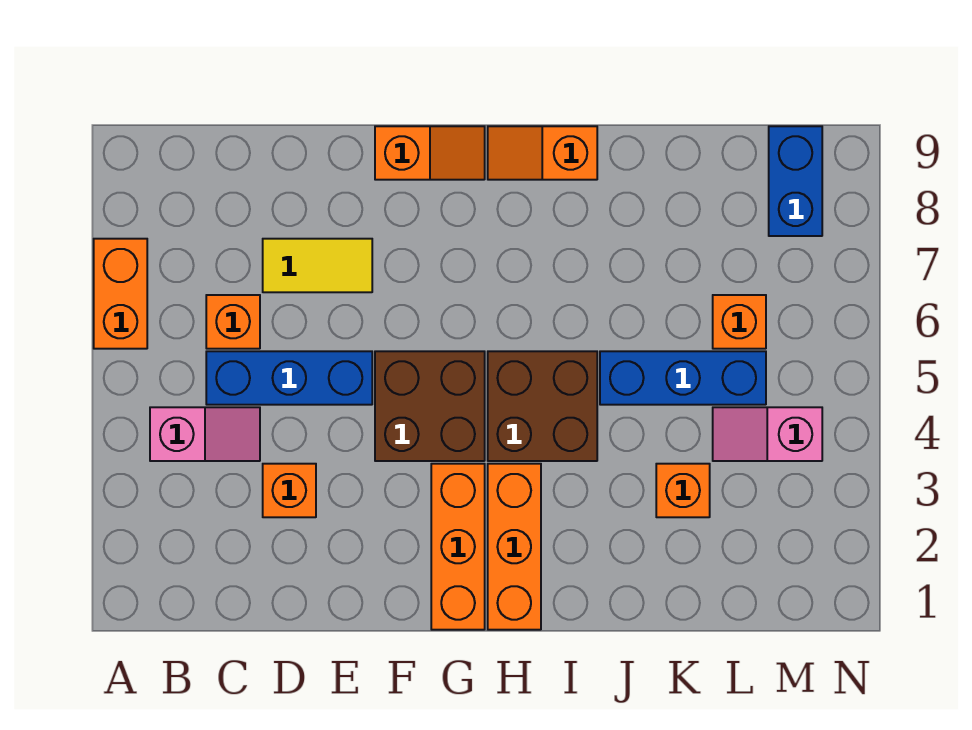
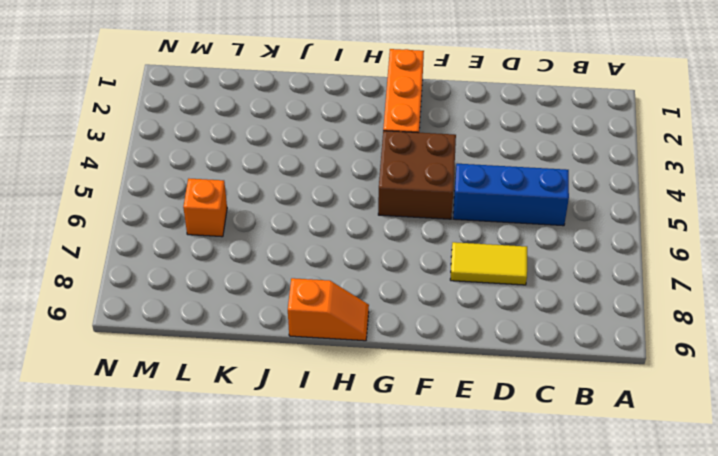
none -> orange brick A6:A7 level 1
none -> pink slope B4:C4 level 1 top B
none -> orange brick C6 level 1

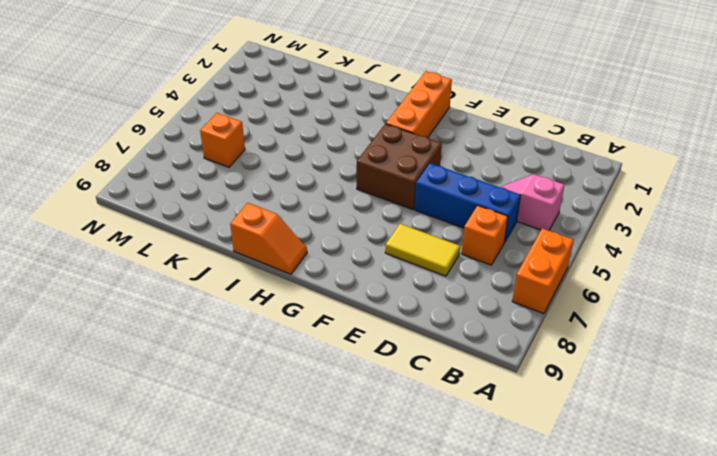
none -> orange brick D3 level 1
none -> orange slope F9:G9 level 1 top F
none -> orange brick H1:H3 level 1

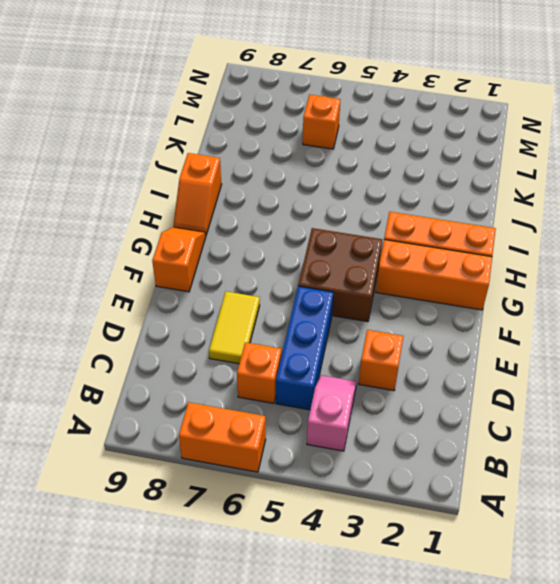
none -> brown brick H4:I5 level 1
none -> blue brick J5:L5 level 1
none -> orange brick K3 level 1

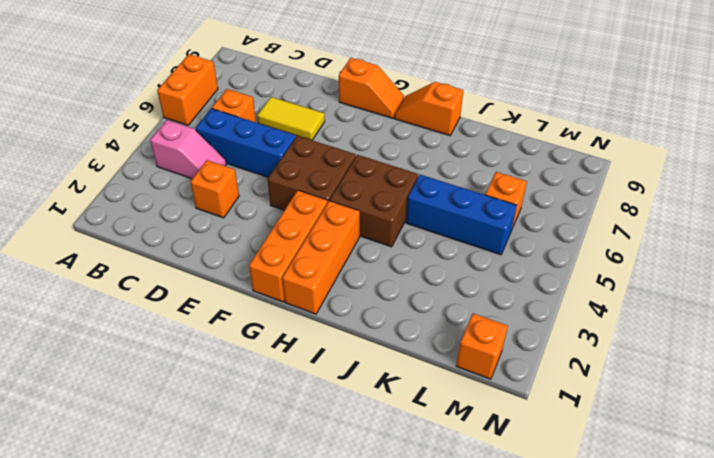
orange brick M1 level 1 -> orange brick K3 level 1
none -> pink slope L4:M4 level 1 top M
none -> blue brick M8:M9 level 1

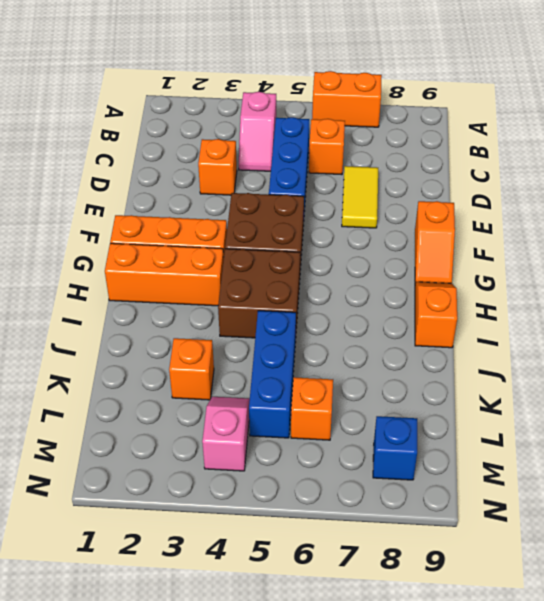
blue brick M8 level 1 -> blue brick M8:M9 level 1

